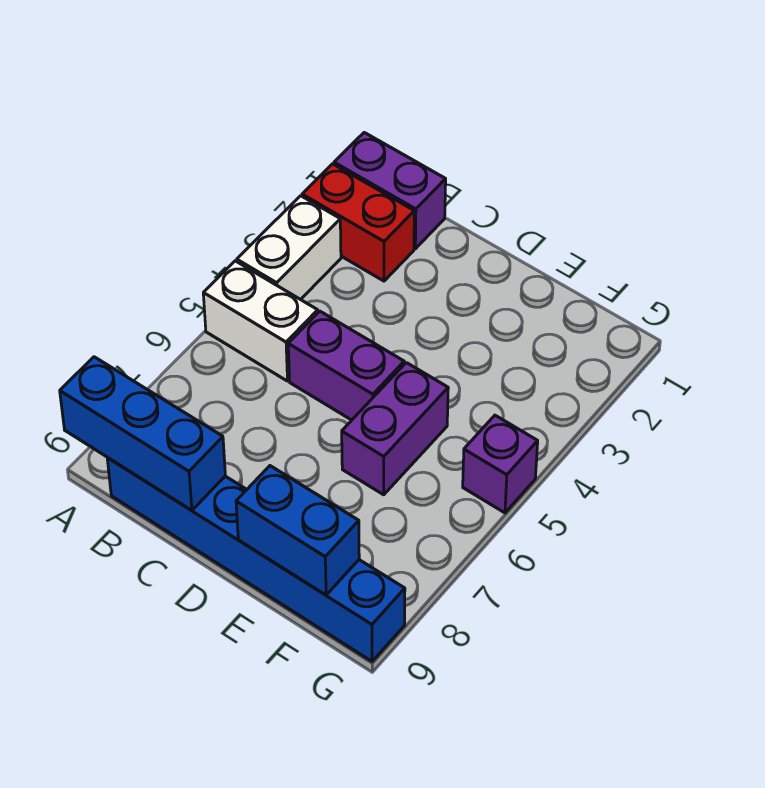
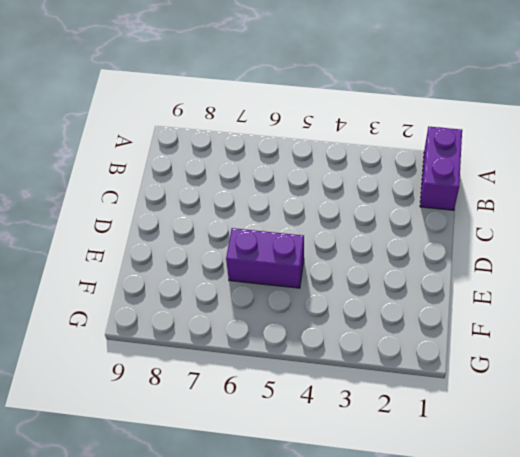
none -> red brick A2:B2 level 1
none -> white brick A3:A4 level 1

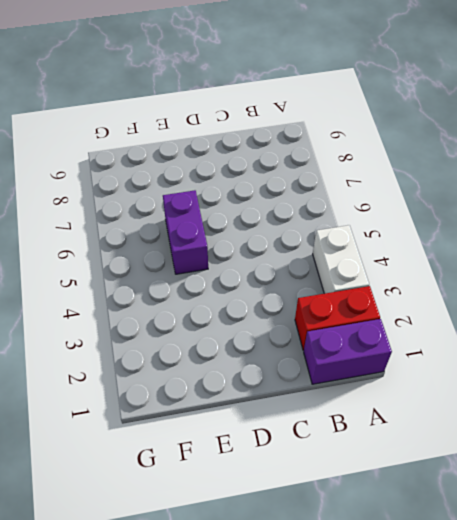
none -> white brick A5:B5 level 1
none -> blue brick B9:G9 level 1

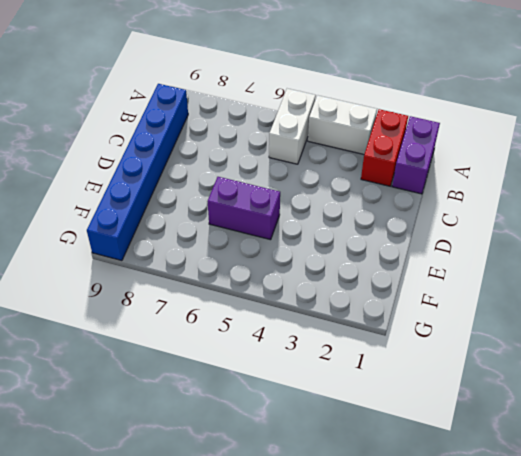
none -> purple brick C5:D5 level 1
none -> purple brick G5 level 1

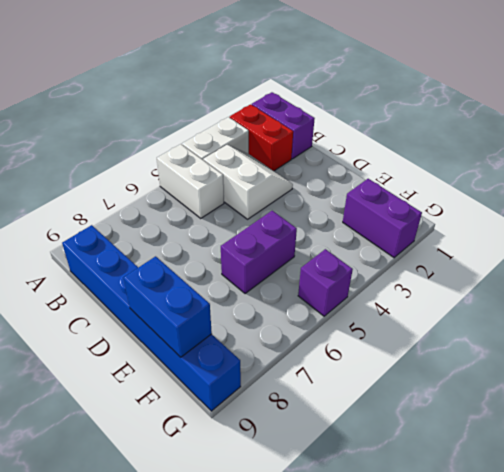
white slope B3:C4 level 1 top 4 -> none
purple brick F2:G2 level 1 -> purple brick C5:D5 level 1
none -> blue brick A9:C9 level 2

